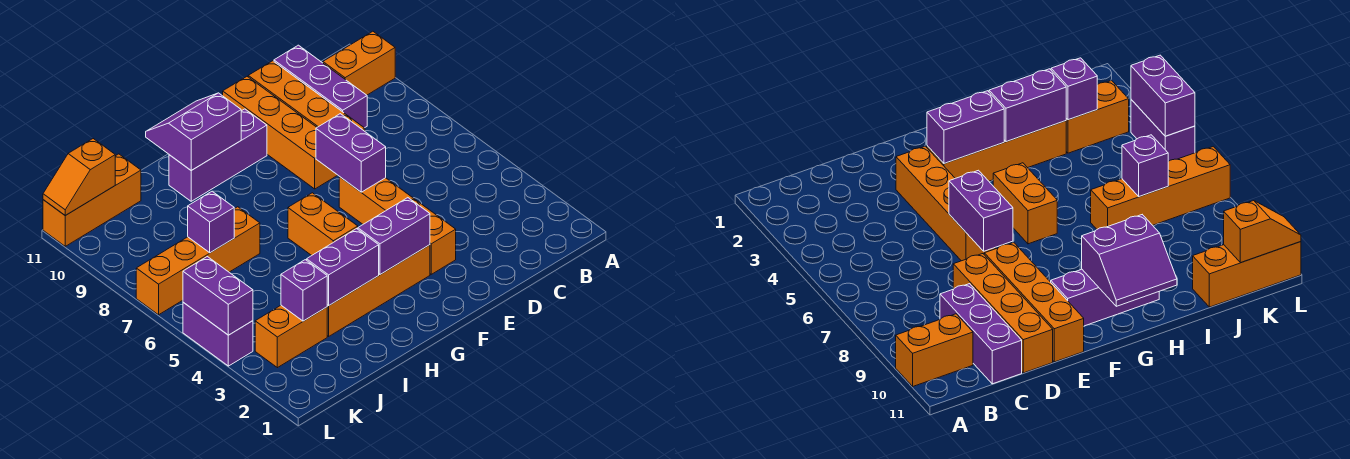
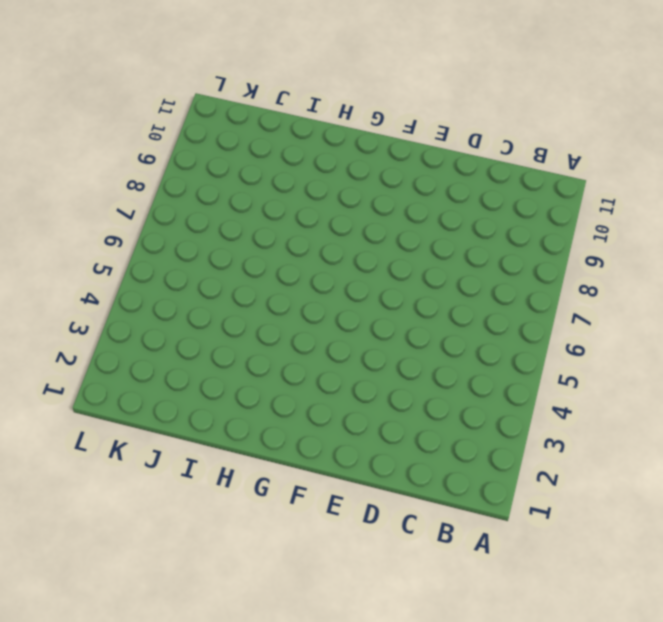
none -> orange brick A10:B10 level 1
none -> purple brick C9:C11 level 1
none -> orange brick D8:D11 level 1

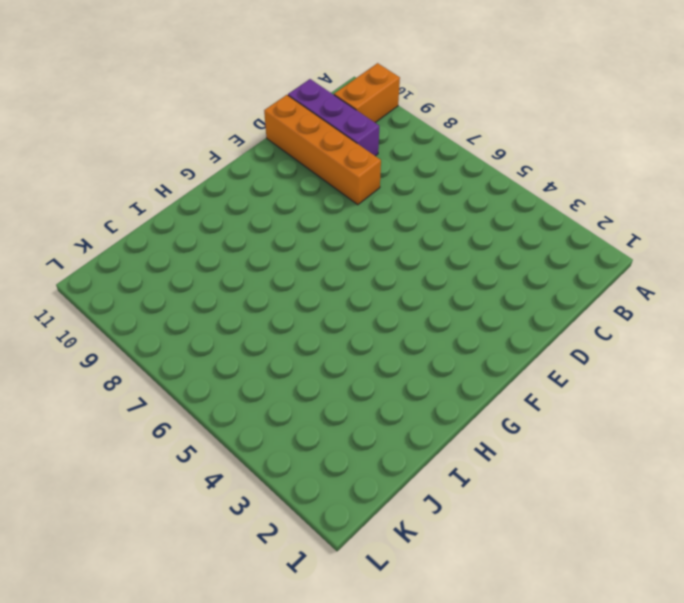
none -> orange brick E3:E6 level 1
none -> orange brick E8:E11 level 1
none -> orange brick F3:I3 level 1

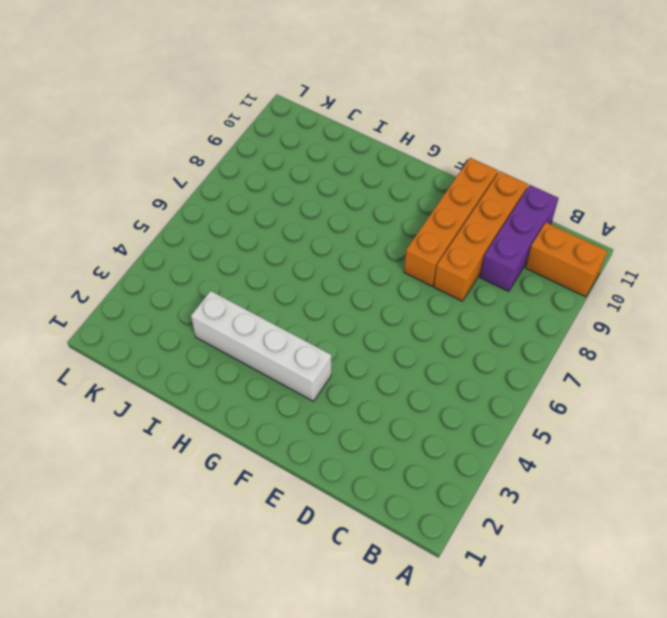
white brick F3:I3 level 1 -> orange brick F3:I3 level 1
none -> orange brick E3:E6 level 1
none -> purple brick F10:H10 level 1
none -> orange brick G5:G6 level 1

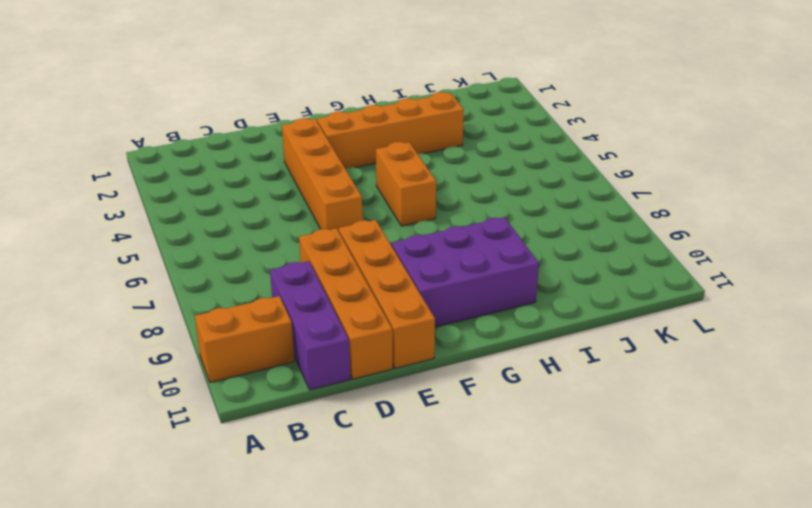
purple brick F9:H10 level 1 -> purple brick F10:H10 level 1
none -> orange brick I7:L7 level 1
none -> orange brick J3:K3 level 1
none -> orange brick J11:L11 level 1

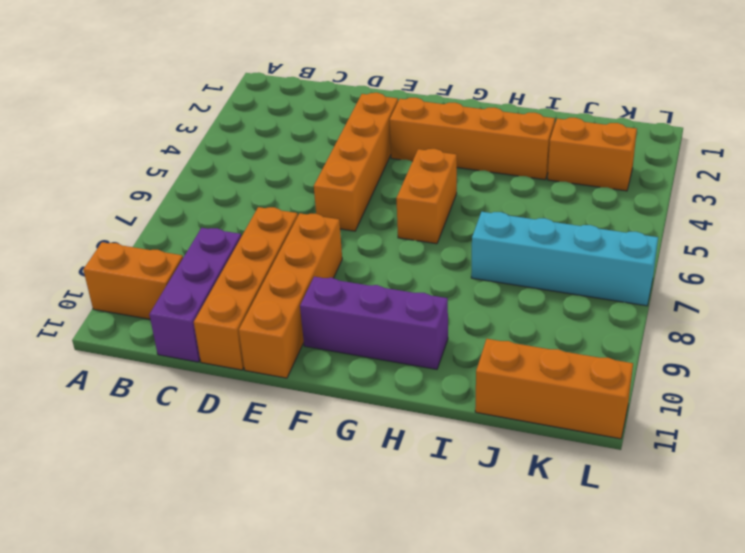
cyan brick I7:L7 level 1 -> orange brick I7:L7 level 1
none -> purple brick L4:L5 level 1
none -> purple brick E6:E7 level 2
none -> purple brick F3:G3 level 2

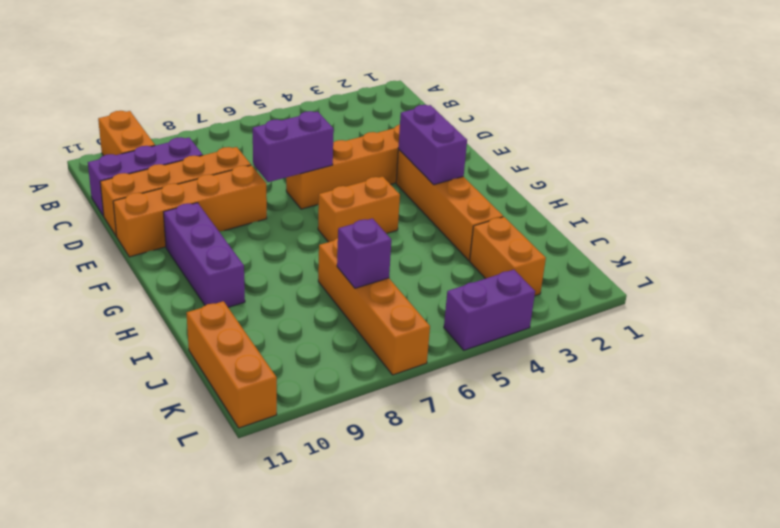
none -> purple slope G10:H11 level 2 top 10
none -> purple brick H3:I3 level 2
none -> purple brick J3 level 2

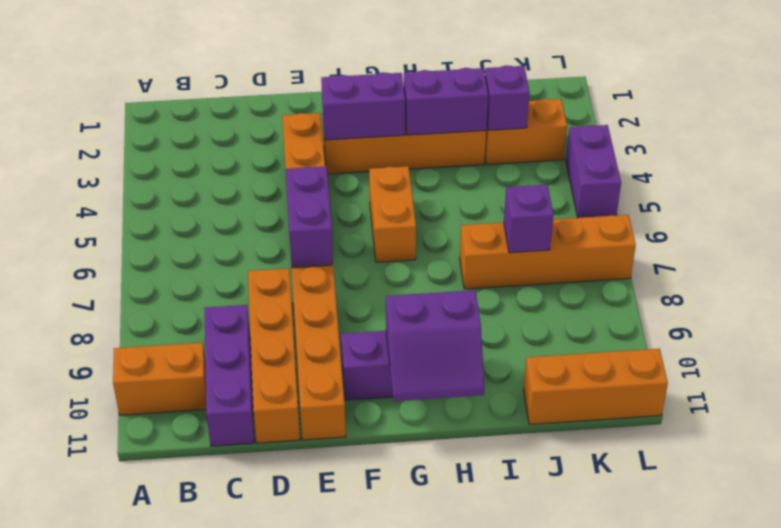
none -> orange slope K11:L11 level 2 top K
none -> purple brick L4:L5 level 2

